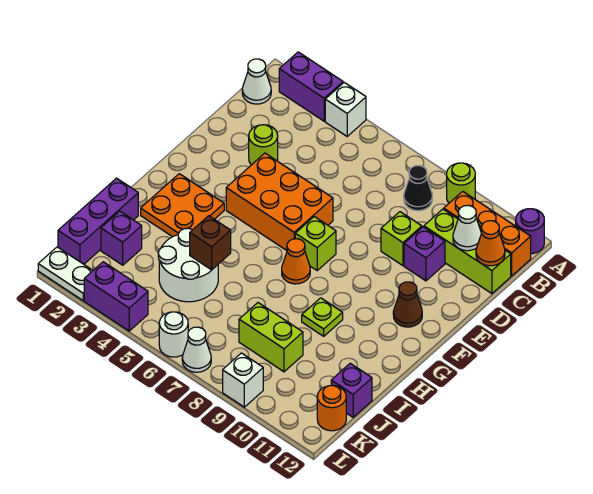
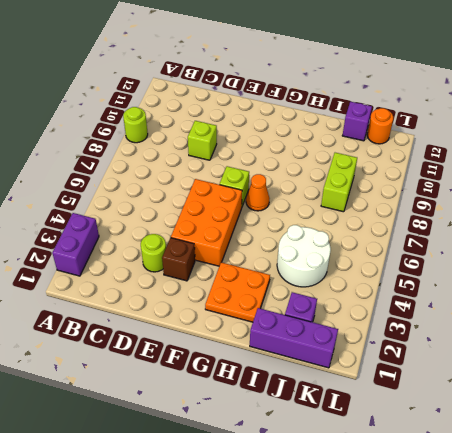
brown brick E3 level 1 -> brown brick I5 level 2
none -> white brick A4 level 1
none -> purple round brick A12 level 1
none -> white cone B1 level 1
none -> black cone B8 level 1

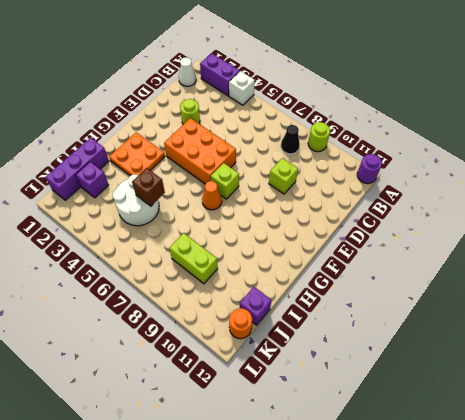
none -> orange brick B10:B12 level 1
none -> lime brick C10:C12 level 1
none -> purple brick D10 level 1
none -> brown cone F11 level 1

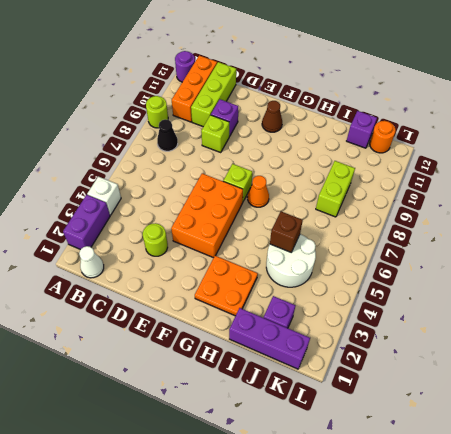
none -> lime plate H9 level 1
none -> white plate L1:L2 level 1
none -> purple brick L3:L4 level 1
none -> white round brick L6 level 1

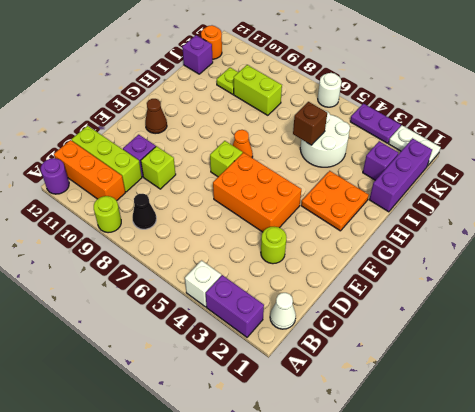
lime plate J10 level 1 -> lime plate H9 level 1
purple plate L3:L4 level 1 -> purple brick L3:L4 level 1
none -> white cone L7 level 1
none -> white brick L9 level 1
none -> white cone C11 level 2
none -> orange cone C12 level 2

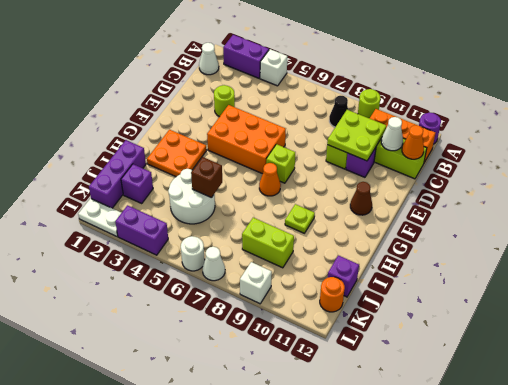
lime plate C9:D10 level 2 -> none

